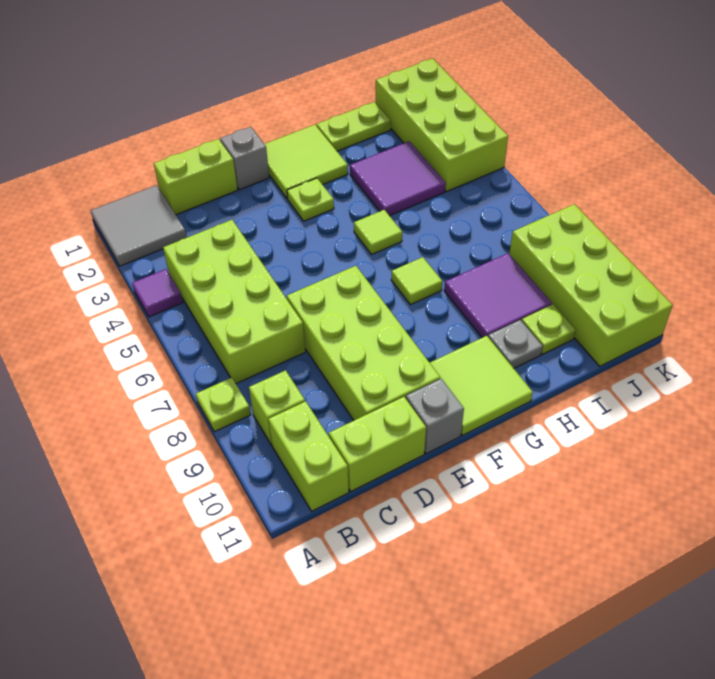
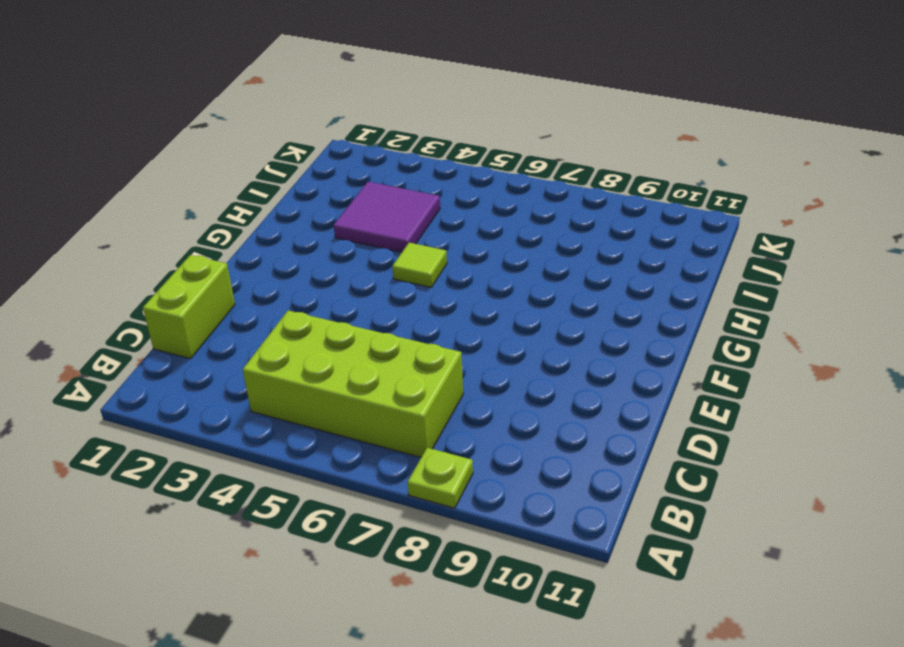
none -> grey tile A1:B2 level 1
none -> purple tile A4 level 1
none -> lime brick B9 level 1

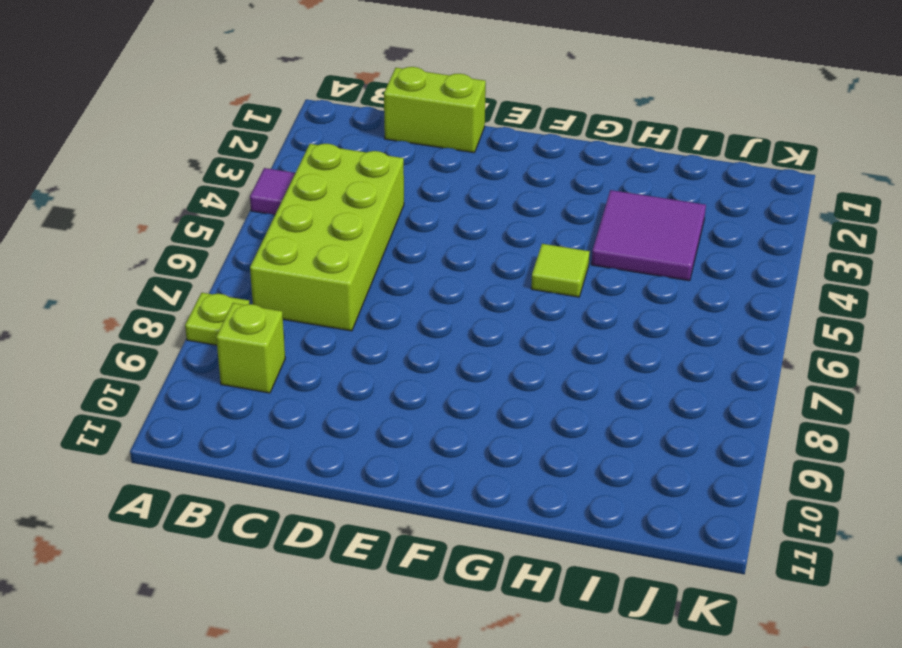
none -> grey tile A1:B2 level 1
none -> lime brick B10:B11 level 1
none -> lime brick C11:D11 level 1

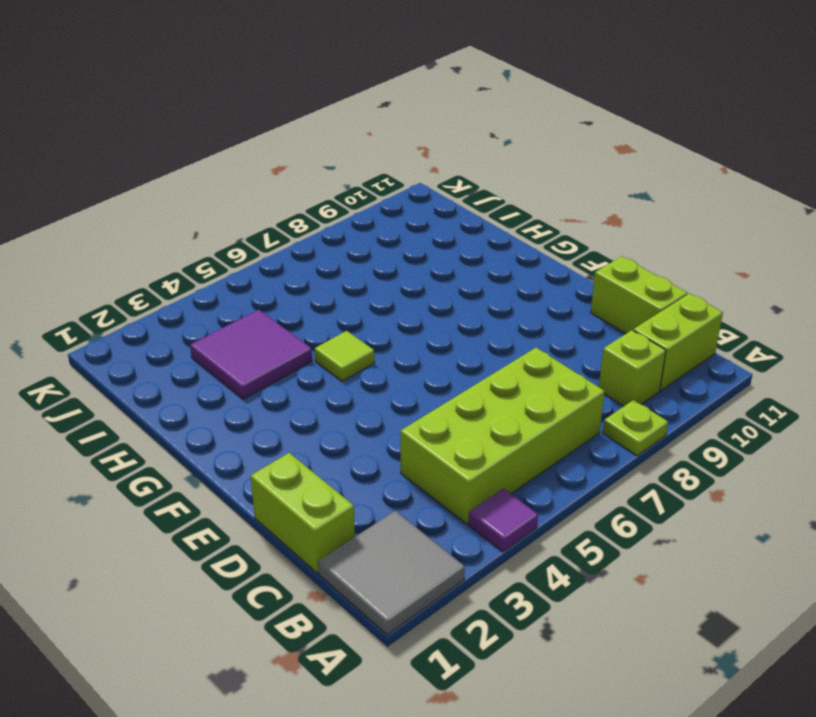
none -> lime brick D7:E10 level 1
none -> grey brick E1 level 1
none -> grey brick E11 level 1

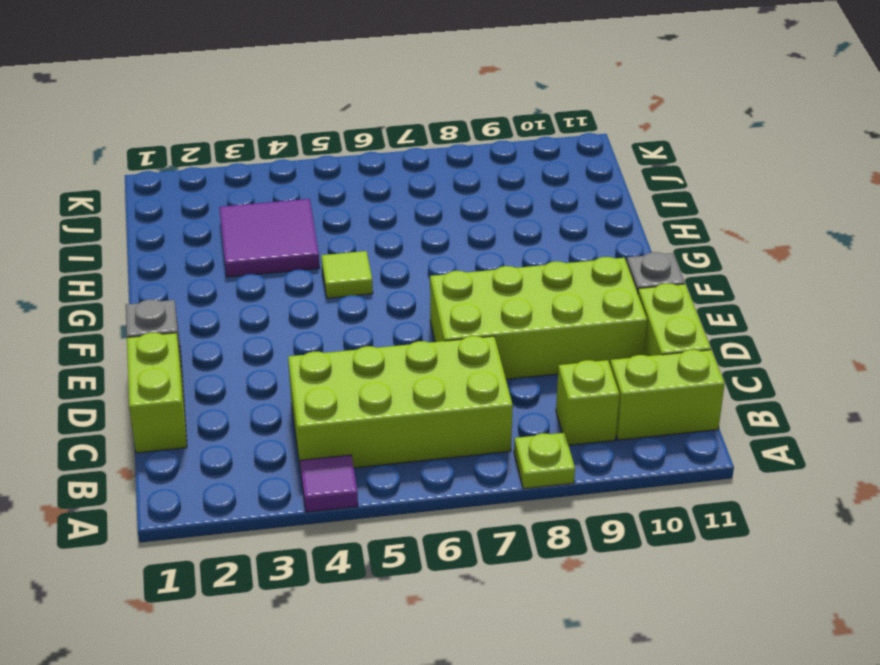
none -> grey tile A1:B2 level 1
none -> lime tile F1:G2 level 1
none -> lime plate F3 level 1

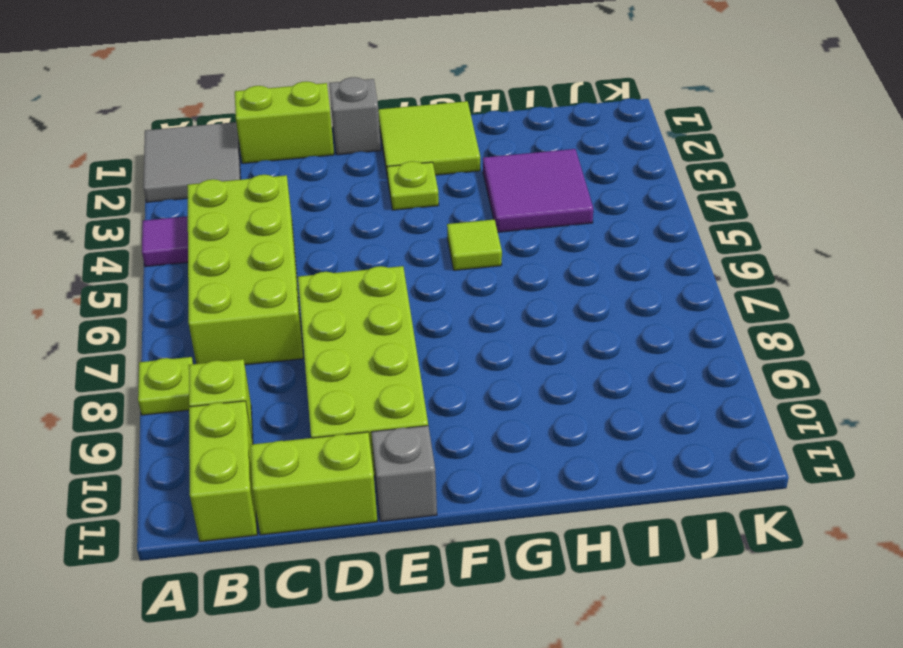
none -> lime tile F10:G11 level 1
none -> lime tile G7 level 1
none -> lime plate H1:I1 level 1

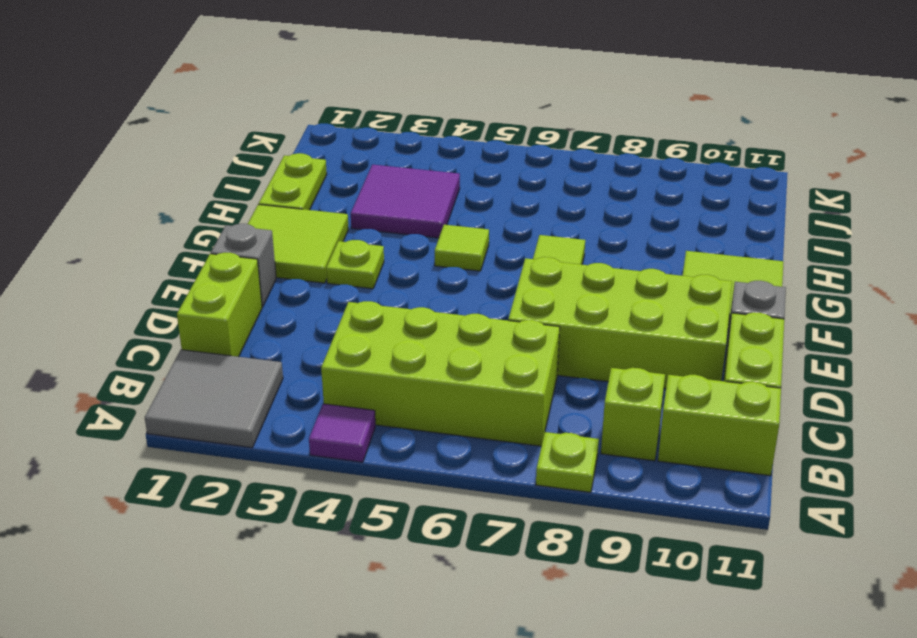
none -> purple tile H8:I9 level 1
none -> grey plate H10 level 1
none -> lime plate I10 level 1

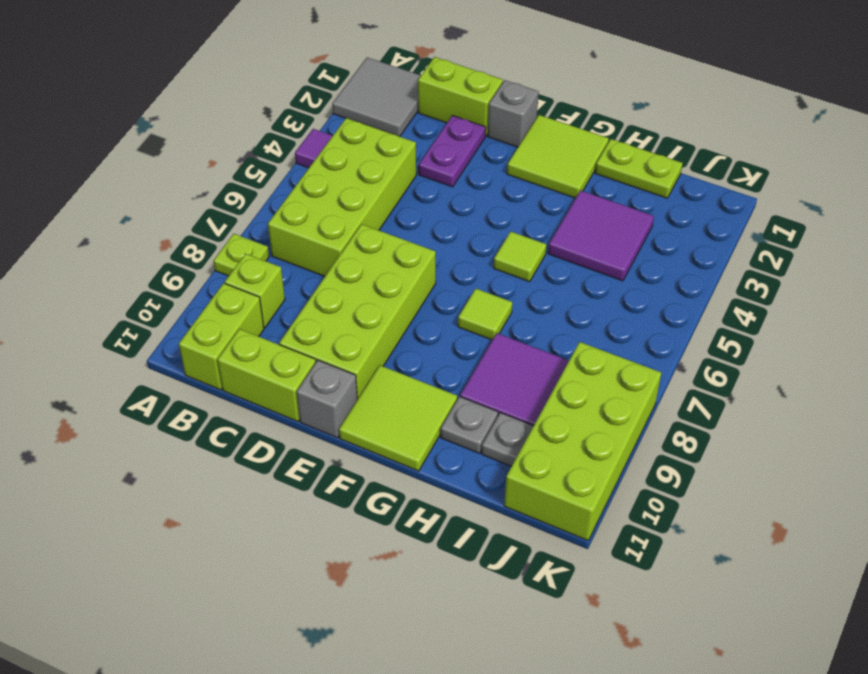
purple plate D2:D3 level 1 -> none
grey plate I10 level 1 -> lime plate I10 level 1
none -> lime plate F3 level 1
none -> lime brick J1:K4 level 1

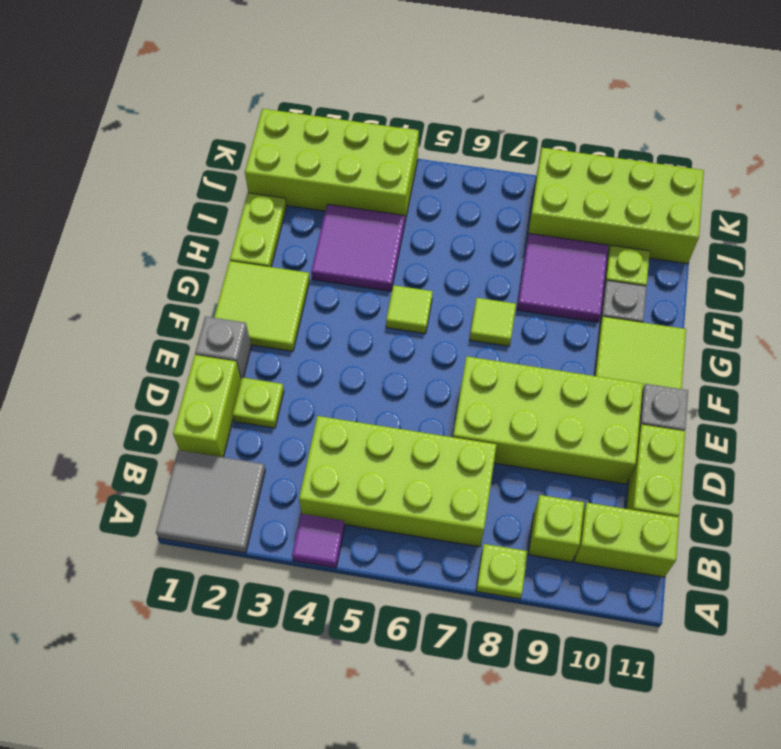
lime plate D2 level 1 -> lime plate F3 level 1

